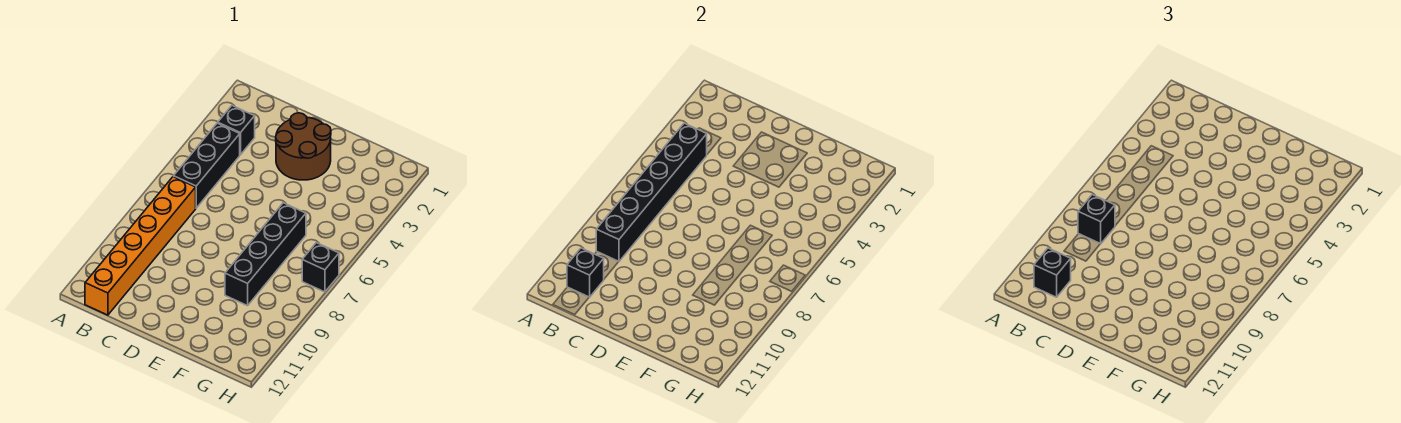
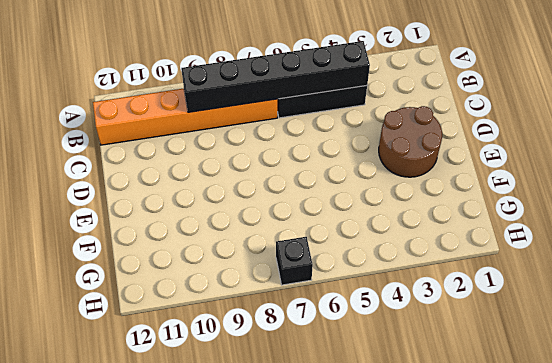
none -> black brick B3 level 1
none -> black brick F6:F9 level 1

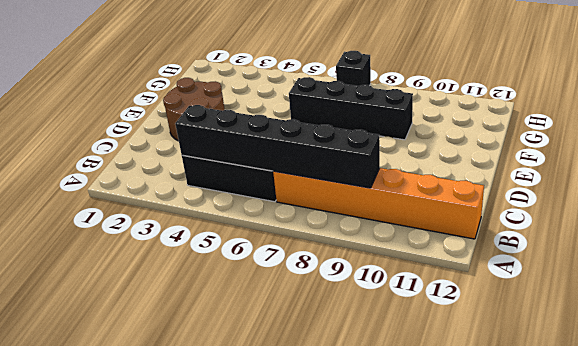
none -> black brick B3 level 1
none -> black brick B11 level 2

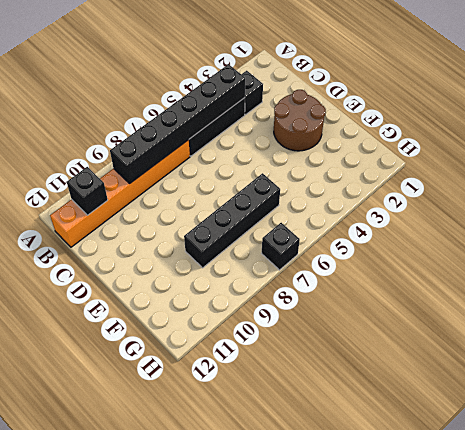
none -> black brick B8 level 3
none -> black brick B11 level 3

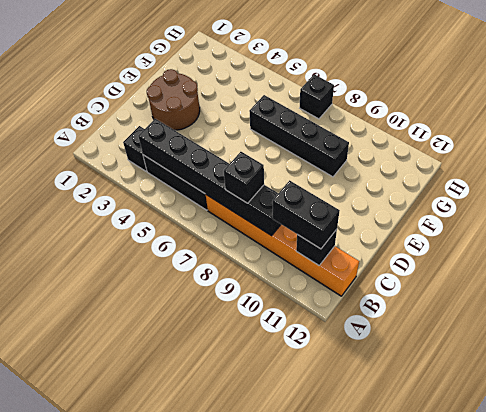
black brick B10:B11 level 3 -> black brick B11 level 3

